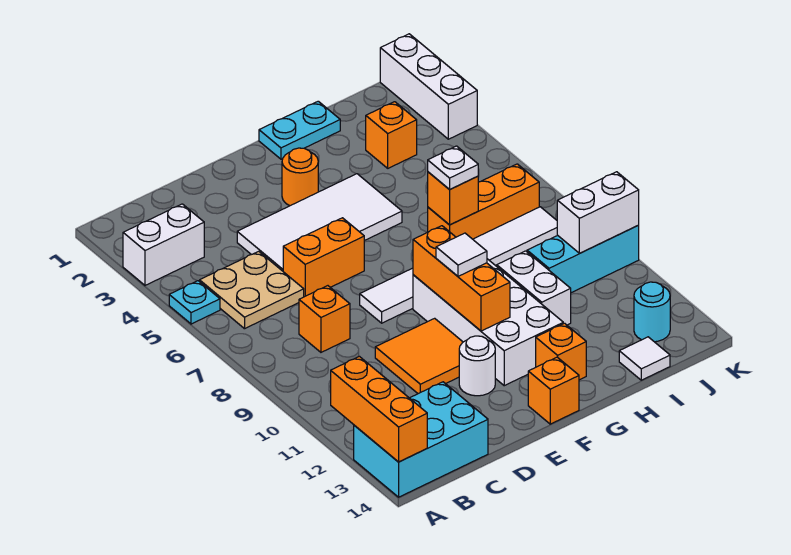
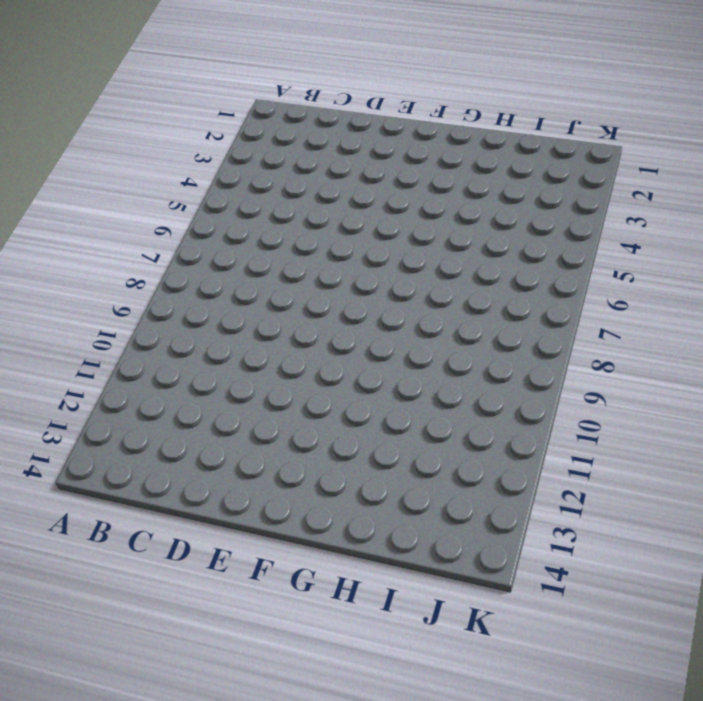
none -> white brick A3:B3 level 1
none -> cyan plate A5 level 1
none -> cyan brick A13:C14 level 1

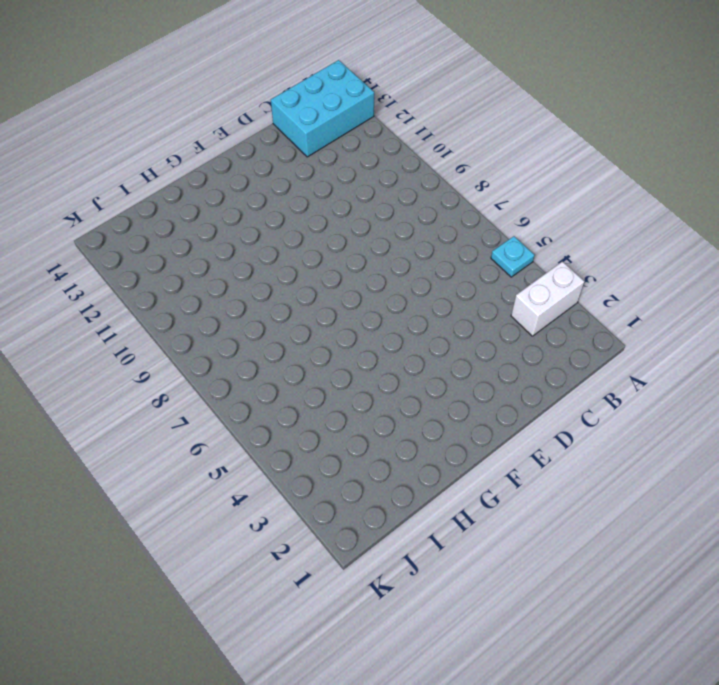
none -> tan plate B5:C6 level 1
none -> orange brick C8 level 1
none -> white tile D4:G5 level 1

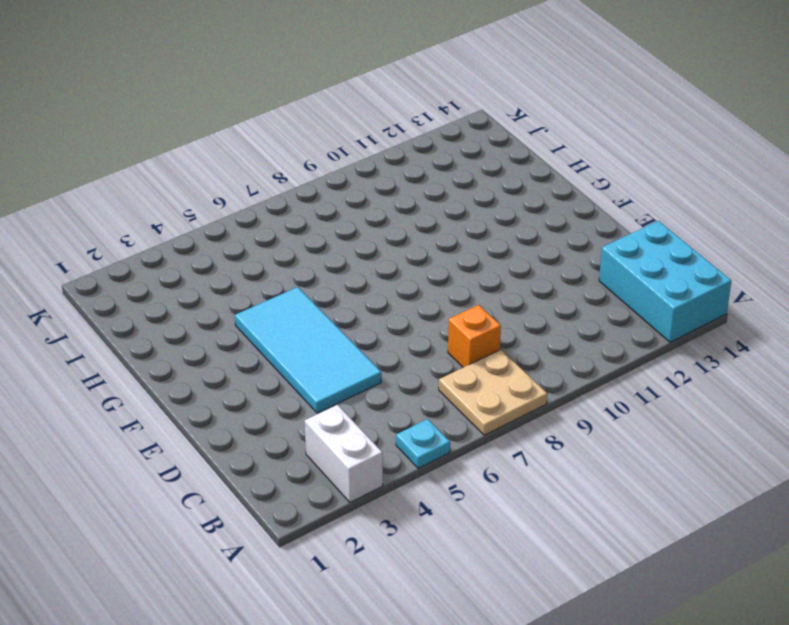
tan plate A7:B8 level 1 -> tan plate B5:C6 level 1
cyan tile D4:G5 level 1 -> white tile D4:G5 level 1
none -> orange brick D6:E6 level 1
none -> orange tile D10:E11 level 1
none -> white tile E8:J8 level 1

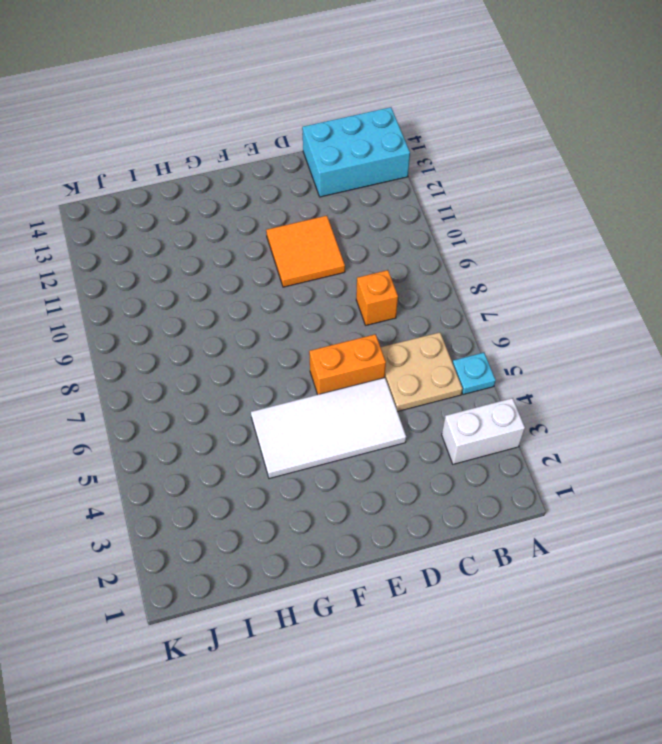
none -> white tile E8:J8 level 1
none -> white round brick E12 level 1
none -> orange round brick F3 level 1

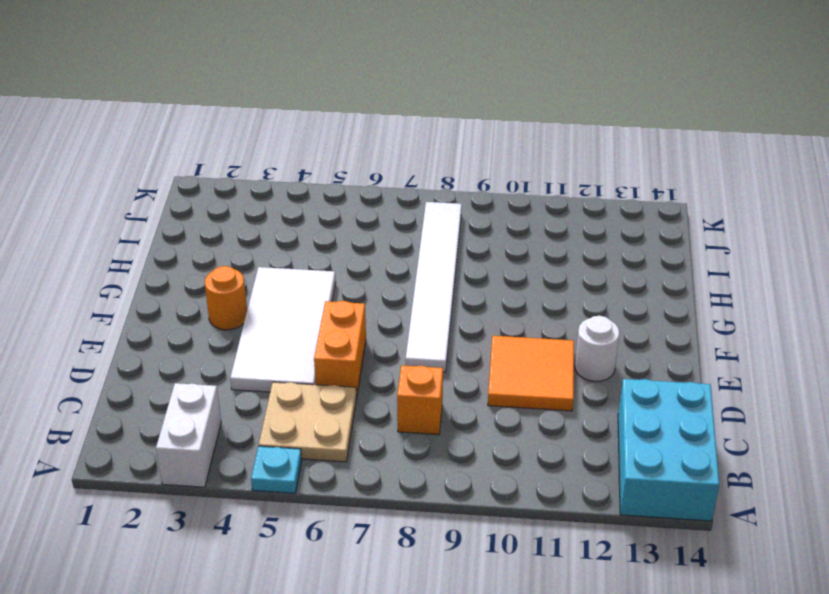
none -> white brick F9:G12 level 1
none -> orange brick F14 level 1
none -> cyan plate G1:H1 level 1

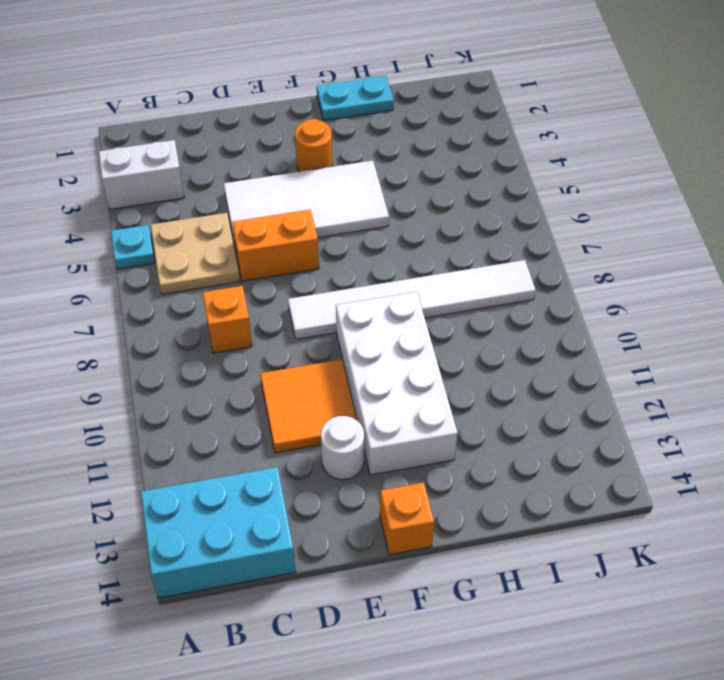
none -> orange brick G13 level 1
none -> orange brick H7:J7 level 1
none -> white brick H10:H11 level 1

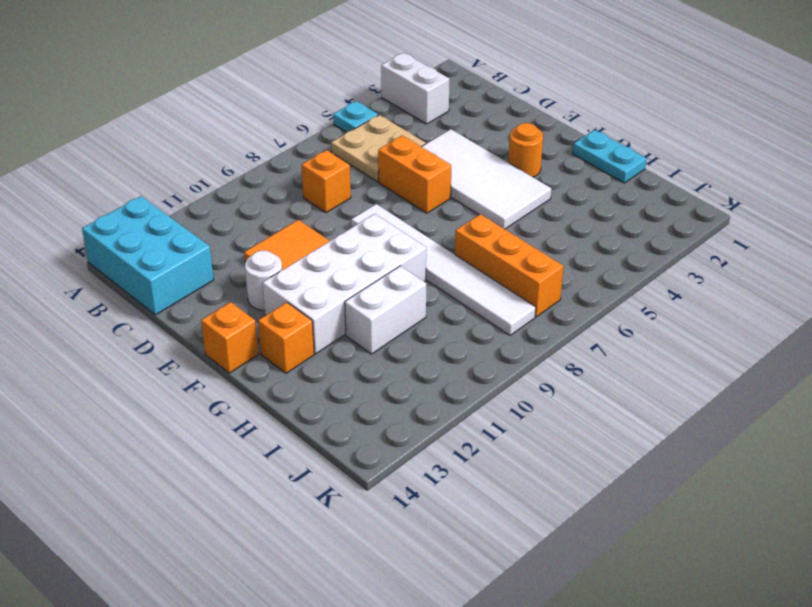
none -> orange brick I3 level 1
none -> cyan brick I10:K10 level 1
none -> white tile I14 level 1

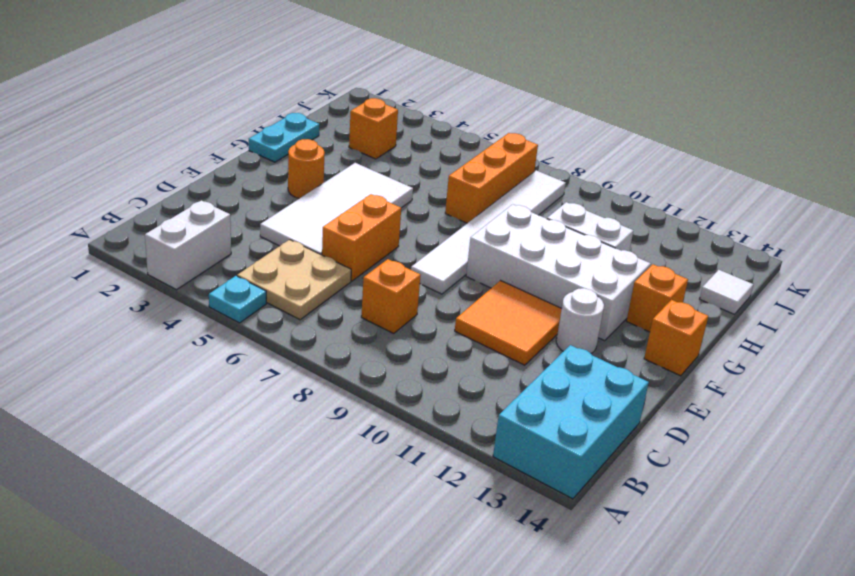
none -> cyan brick I10:K10 level 1
none -> cyan round brick J13 level 1
none -> white brick K1:K3 level 1

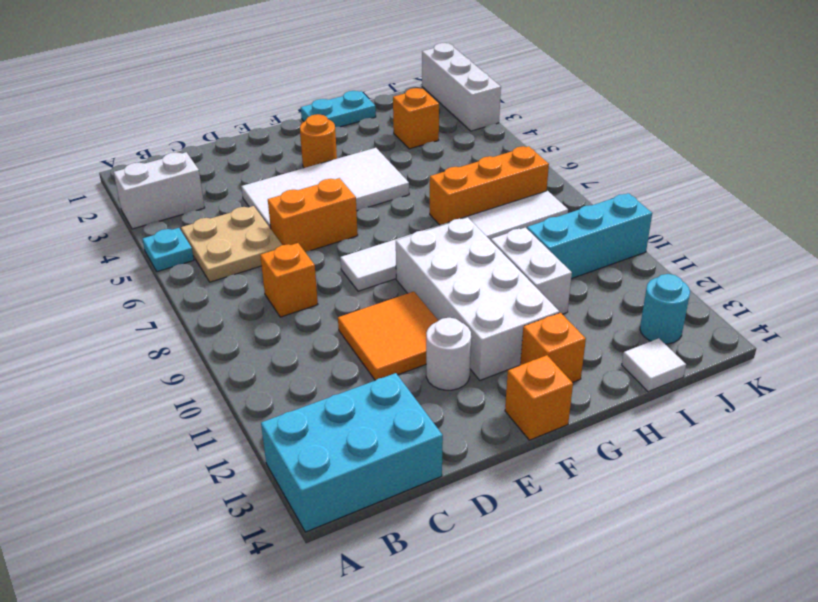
none -> orange brick A12:A14 level 2
none -> orange brick F9:F11 level 2
none -> orange brick H7 level 2

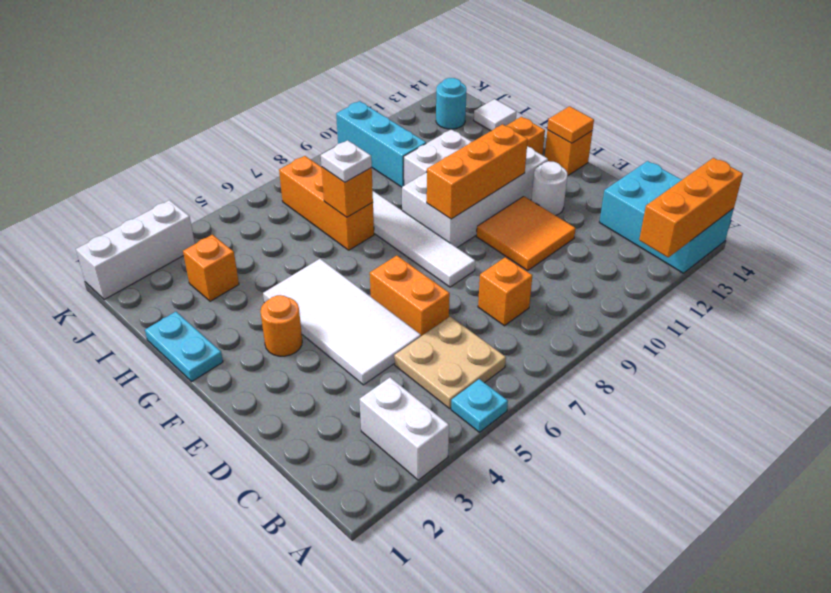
orange tile F14 level 2 -> none
none -> white brick J10:K10 level 2
none -> white tile F10 level 3

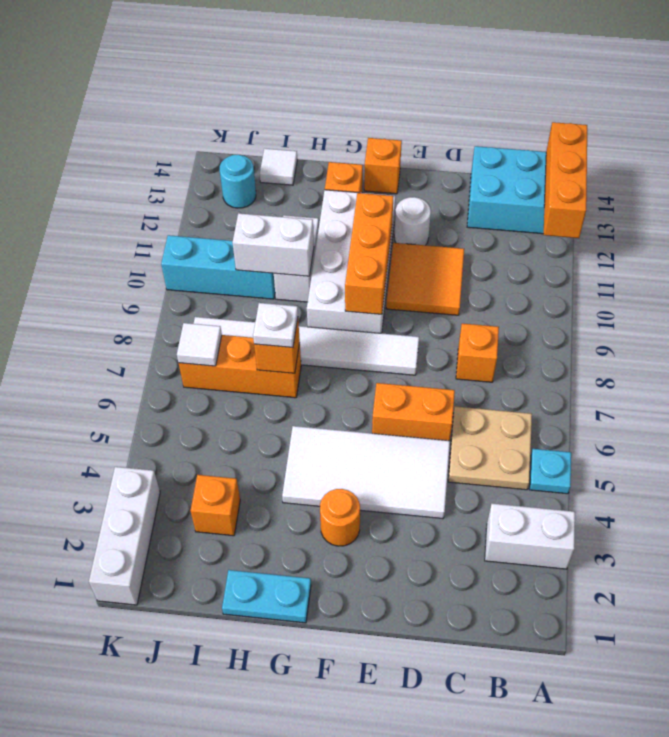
white brick H10:I10 level 2 -> white brick J10:K10 level 2
white tile J7 level 2 -> white tile F10 level 3

